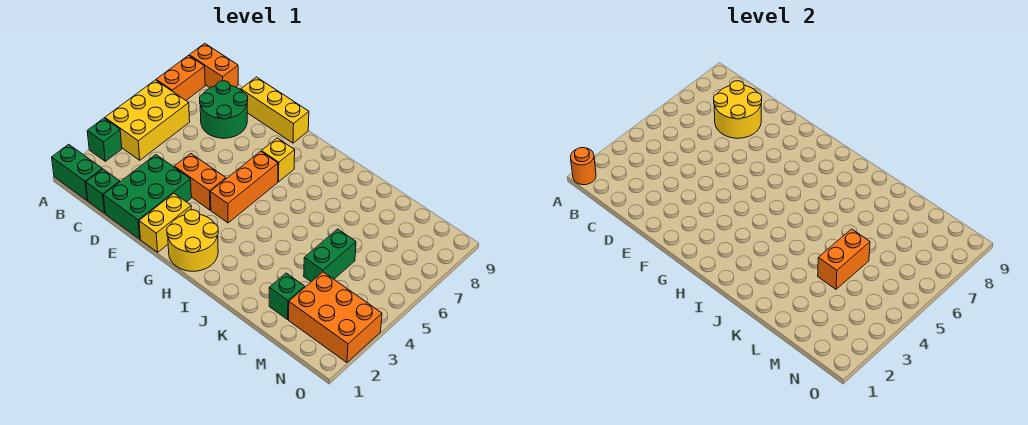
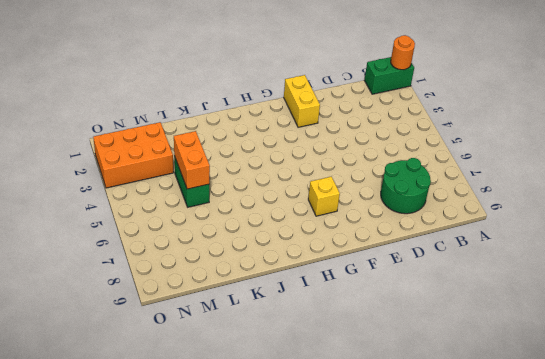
none -> green brick A3 level 1
none -> yellow brick A4:B6 level 1
none -> orange brick A7:A8 level 1

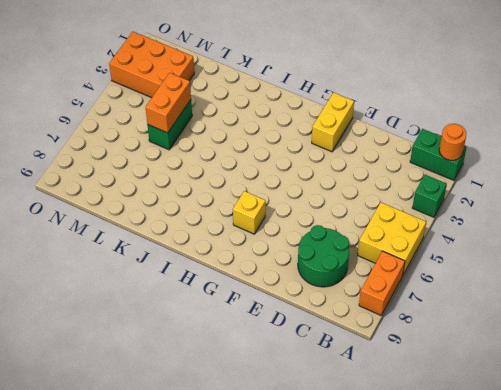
yellow brick A5:B6 level 1 -> yellow brick A4:B6 level 1
none -> orange brick A9:B9 level 1
none -> green brick C1 level 1
none -> green brick D1:E3 level 1

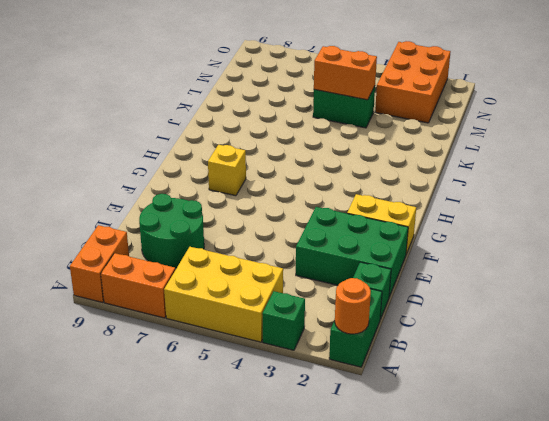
none -> yellow brick D9:F9 level 1
none -> orange brick E4:F4 level 1
none -> yellow round brick G1:H2 level 1

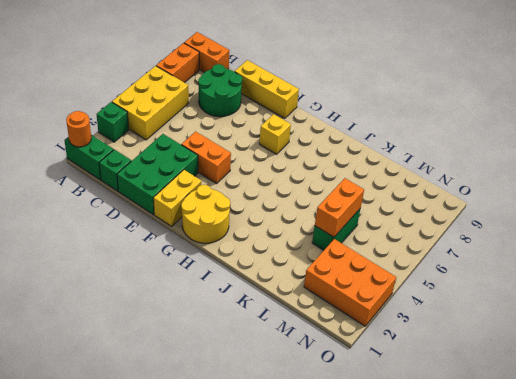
none -> orange brick G4:G6 level 1
none -> green brick L2 level 1
none -> yellow round brick C7:D8 level 2

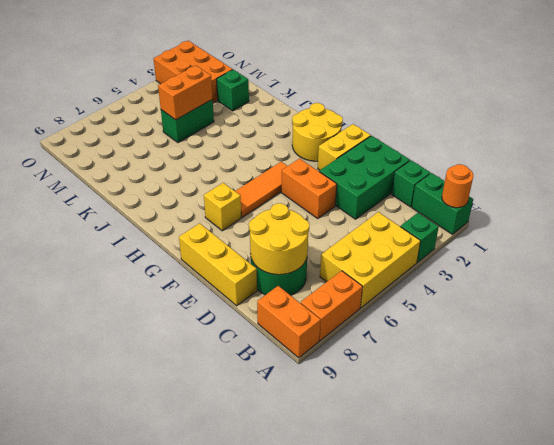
orange tile G4:G6 level 1 -> orange brick G4:G6 level 1

